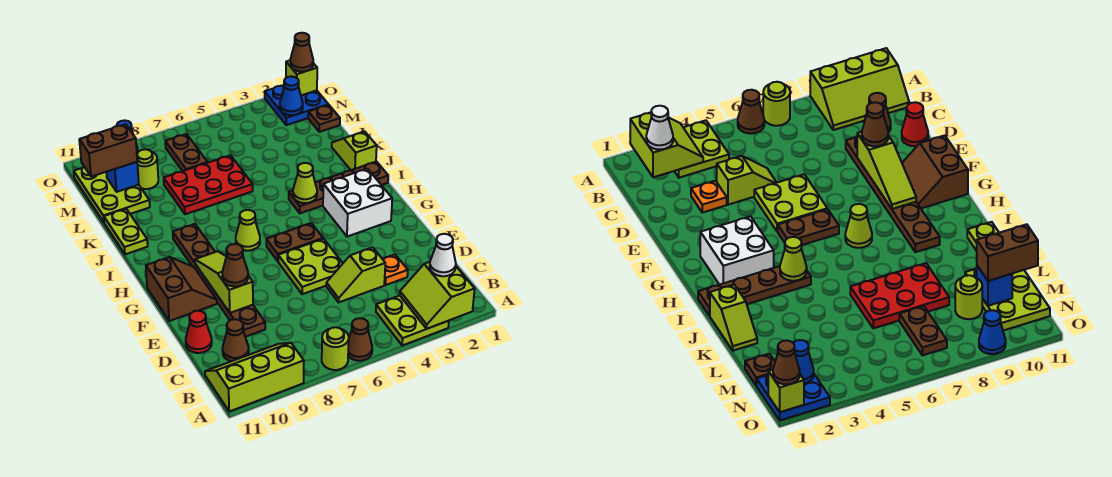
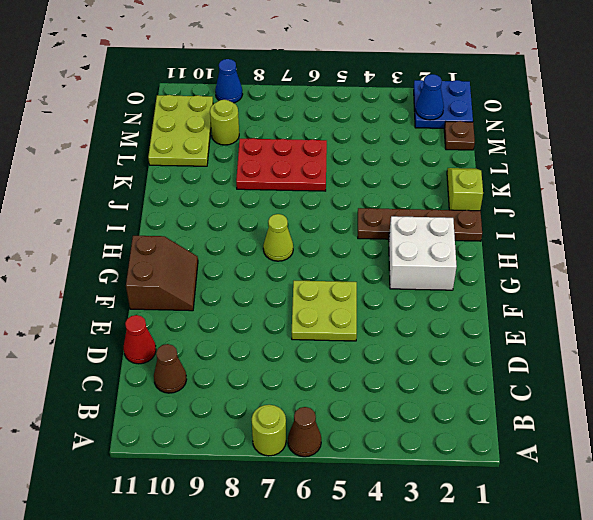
none -> lime plate A3:B4 level 1
none -> lime slope A9:B11 level 1 top A
none -> orange plate D3 level 1
none -> lime slope D4:D5 level 1 top 4

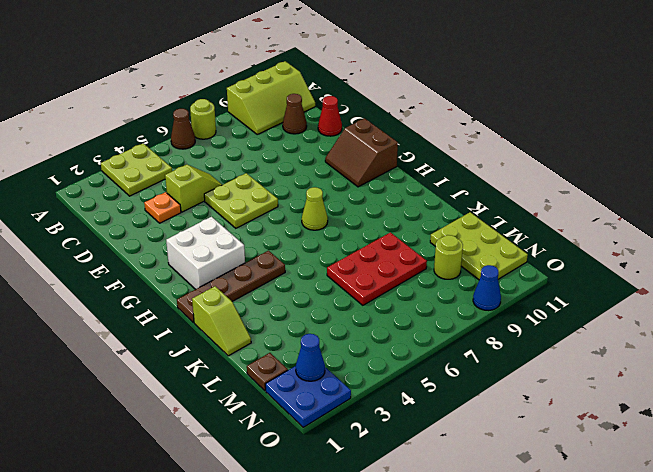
none -> brown plate D9:I9 level 1
none -> brown plate G5:G6 level 1
none -> lime plate J11:K11 level 1
none -> brown plate M7:N7 level 1

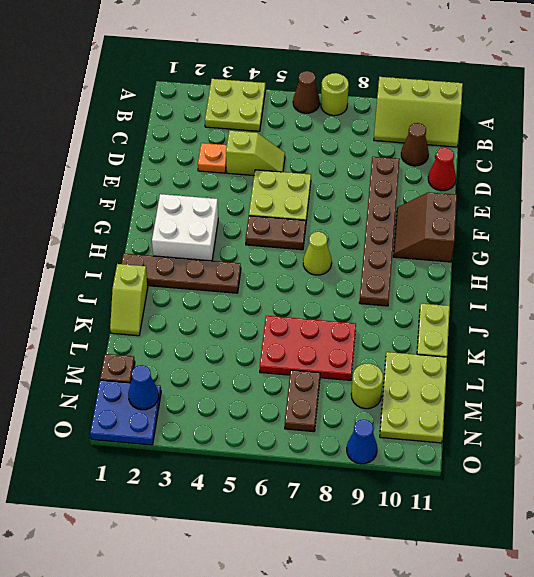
none -> lime slope A2:B3 level 2 top 2
none -> lime slope E9:G9 level 2 top E
none -> lime cone I4 level 2
none -> blue brick M10 level 2

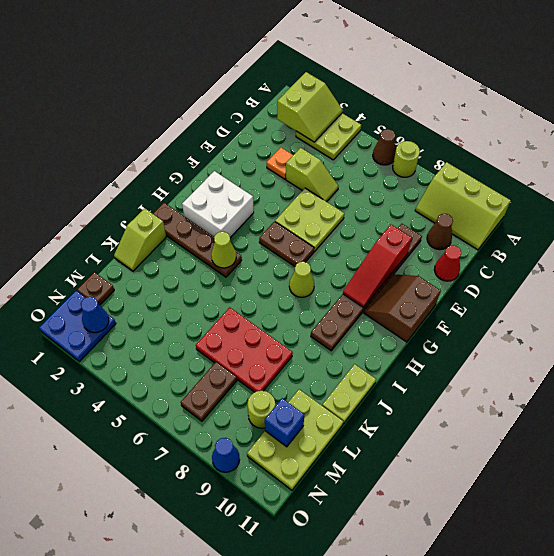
red slope E9:G9 level 2 top E -> lime slope E9:G9 level 2 top E
none -> lime brick O1 level 2
none -> white cone B2 level 3
none -> brown cone E9 level 3
none -> brown brick M10:M11 level 3

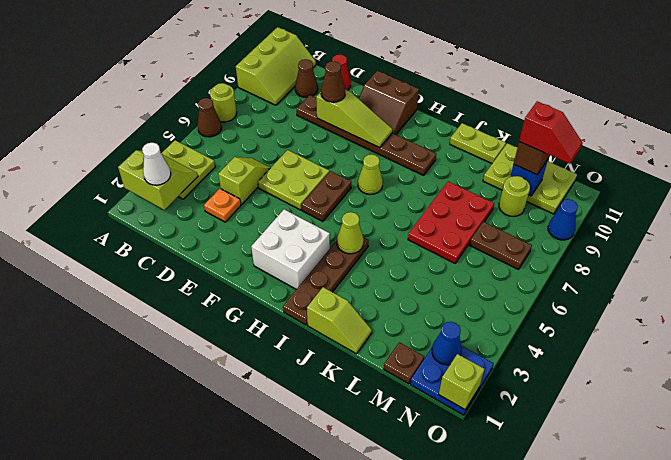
red slope M10:N10 level 4 top M -> none
none -> brown cone O1 level 3

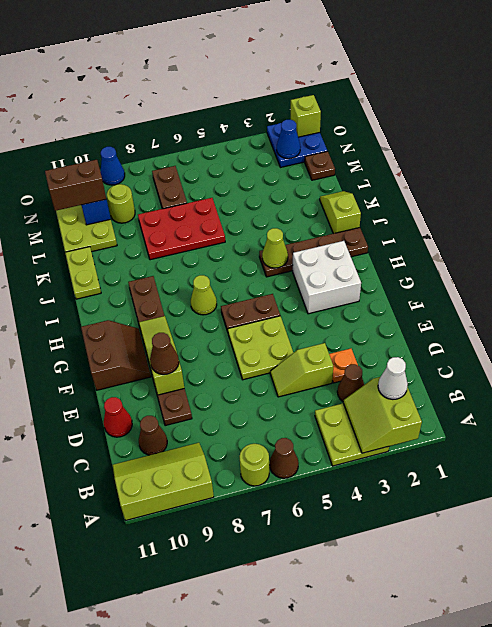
brown cone C3 level 1 -> brown cone O1 level 3

